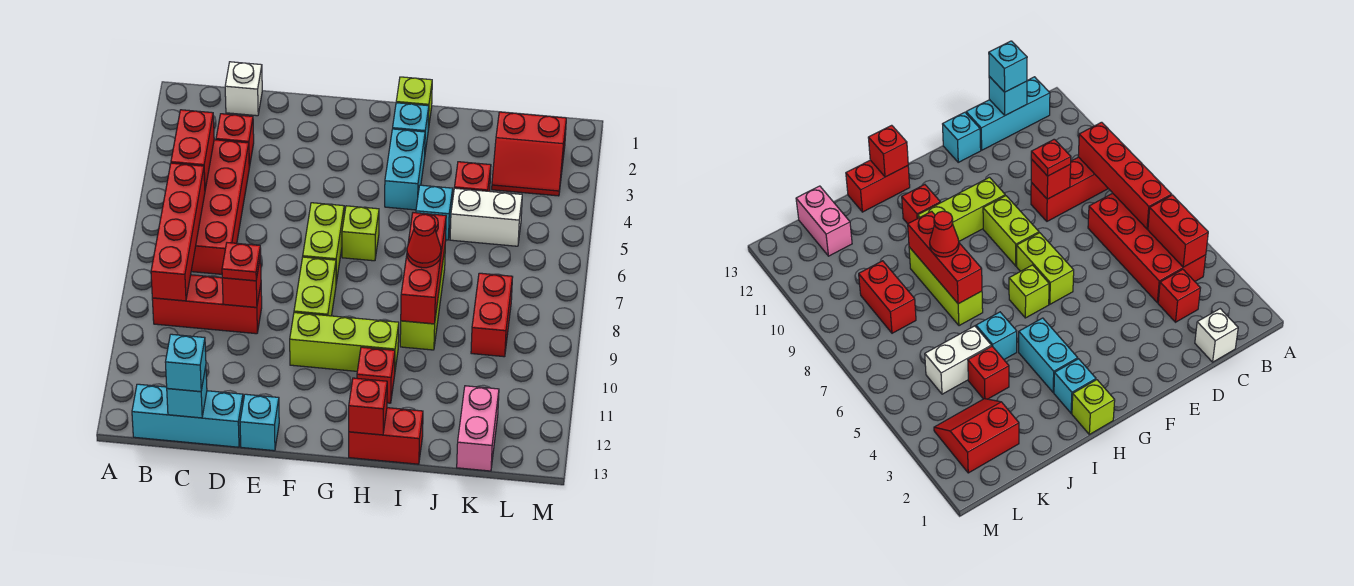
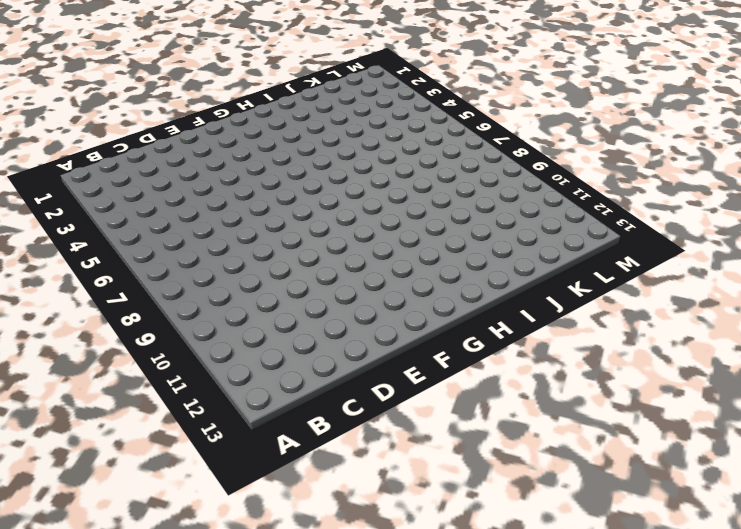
none -> red brick B4:C7 level 1
none -> red brick B9:D9 level 1
none -> cyan brick B13:D13 level 1
none -> white brick C1 level 1

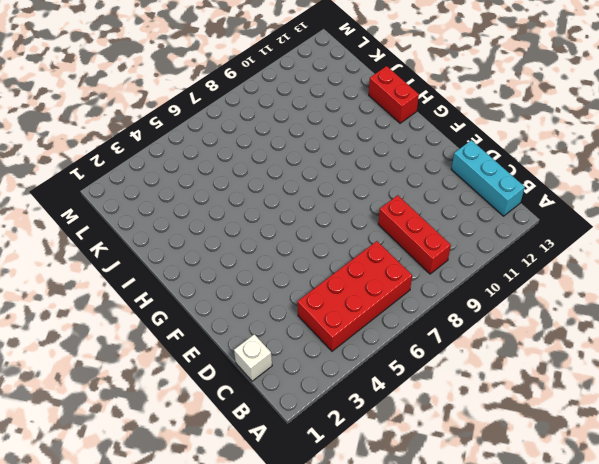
none -> red brick C3 level 1
none -> cyan brick E13 level 1
none -> lime brick F6:F7 level 1
none -> lime brick F8:F9 level 1

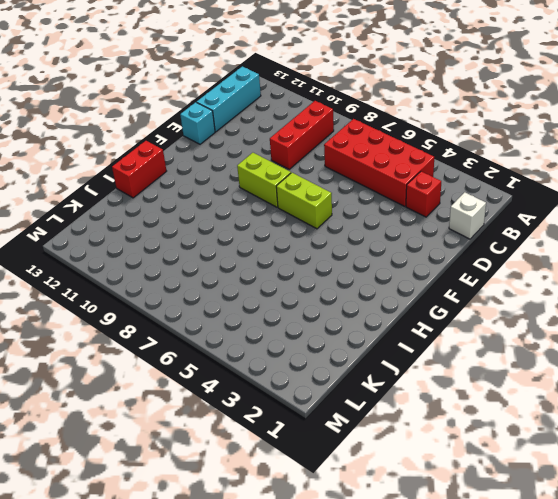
none -> lime brick F10:H10 level 1
none -> lime brick G6 level 1
none -> lime brick H1 level 1
none -> cyan brick H2 level 1

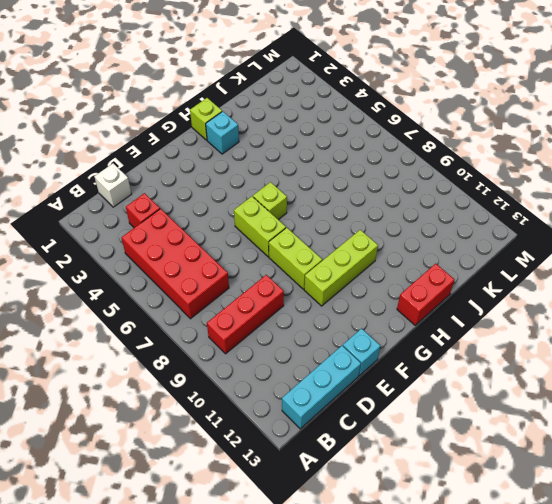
none -> cyan brick H3:H4 level 1
none -> red brick H11 level 1
none -> cyan brick I5 level 1
none -> lime brick I7:I9 level 1

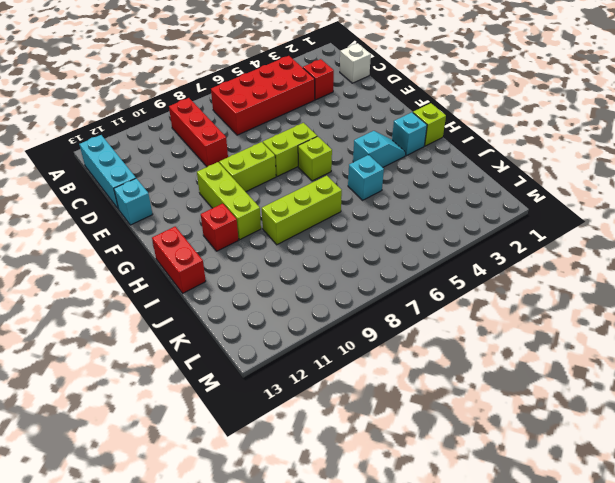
cyan slope H3:H4 level 1 top 4 -> cyan brick H3:H4 level 1
none -> red brick J4 level 1
none -> white brick J5:K5 level 1
none -> red slope K2:L3 level 1 top 2
none -> red brick K8:K9 level 1

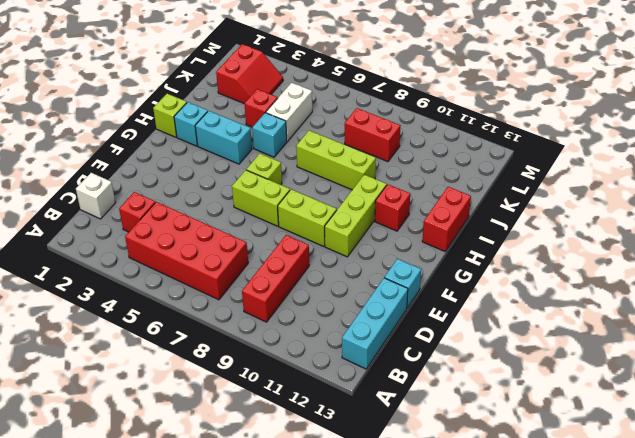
none -> pink brick K12:K13 level 1
none -> red brick B4:B5 level 2
none -> red brick B6:B9 level 2
none -> cyan brick C13 level 2

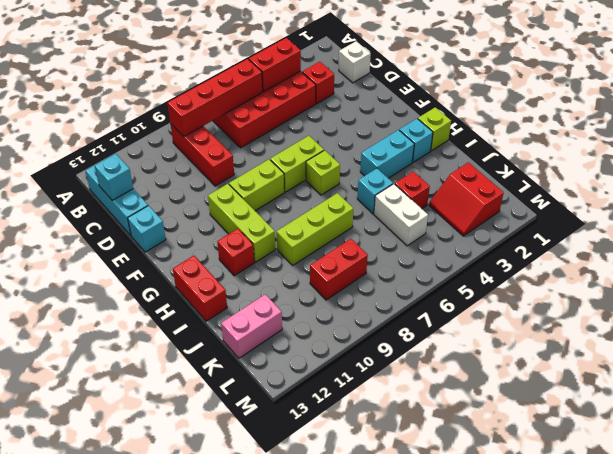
none -> red brick D9 level 2
none -> red brick H13 level 2
none -> red brick I7:I9 level 2
none -> cyan brick C13 level 3

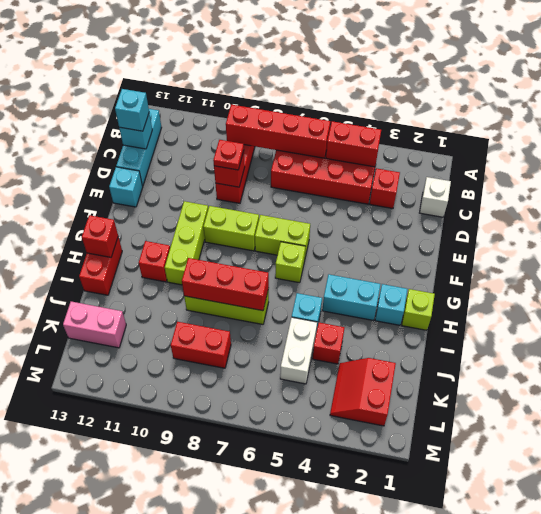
none -> red cone I8 level 3

